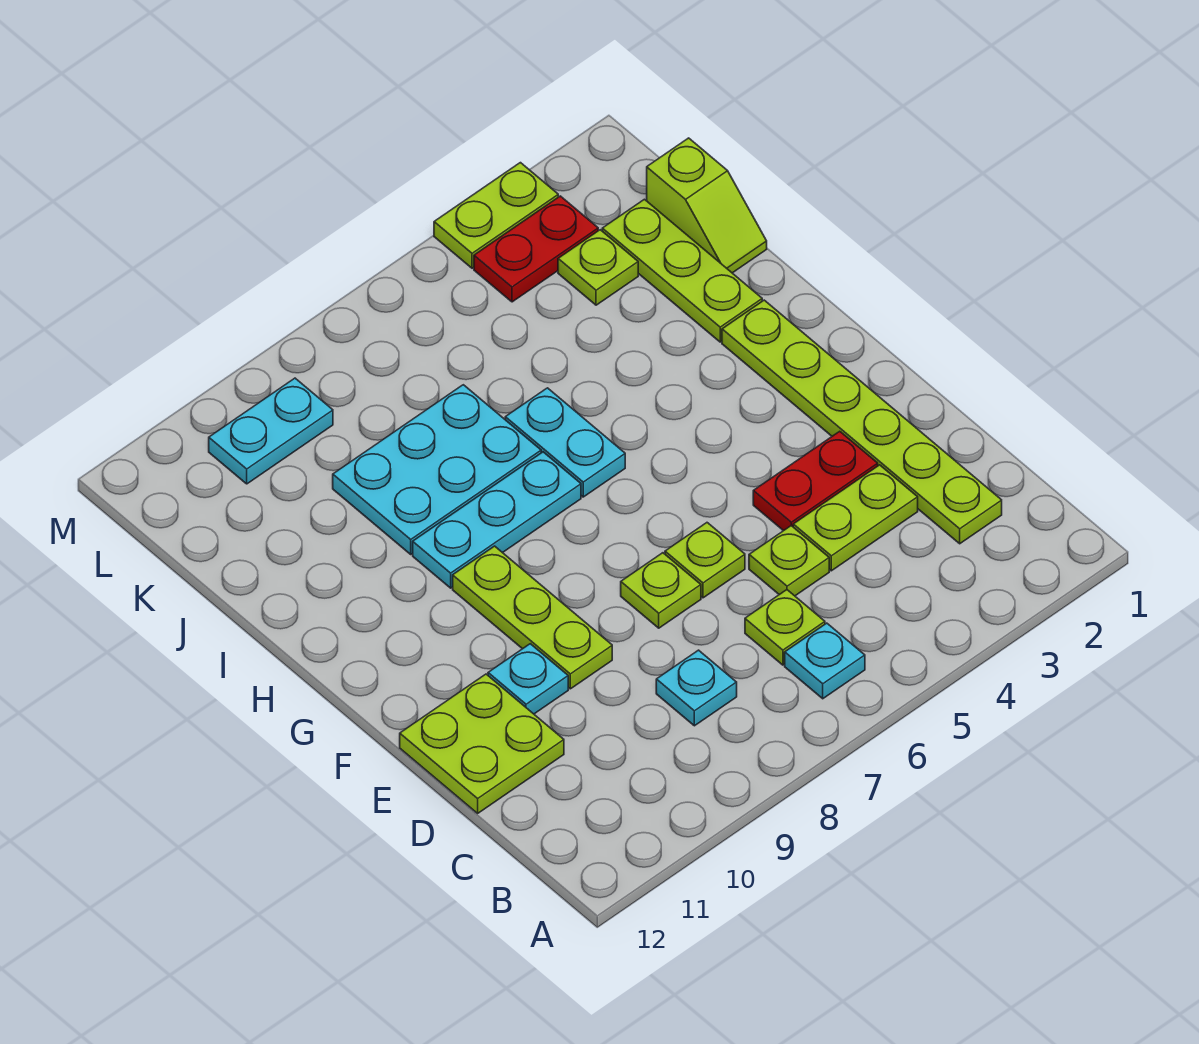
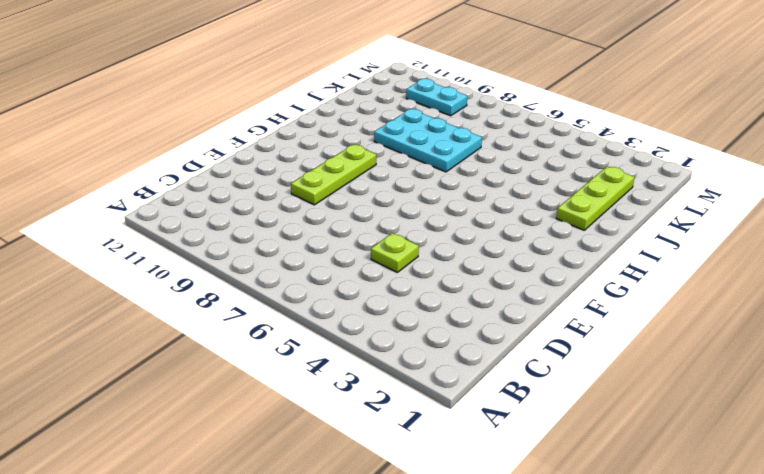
none -> cyan plate B6 level 1
none -> lime plate C2:H2 level 1
none -> lime plate C6 level 1

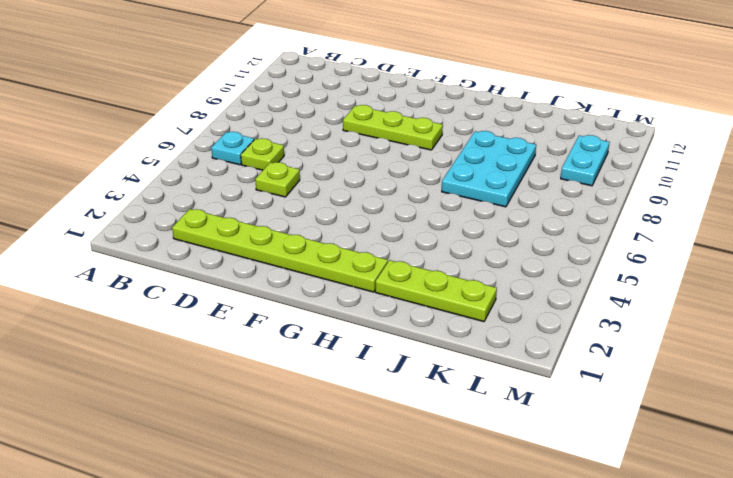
none -> cyan plate C8 level 1
none -> lime plate D3:D4 level 1
none -> lime plate D11:E12 level 1

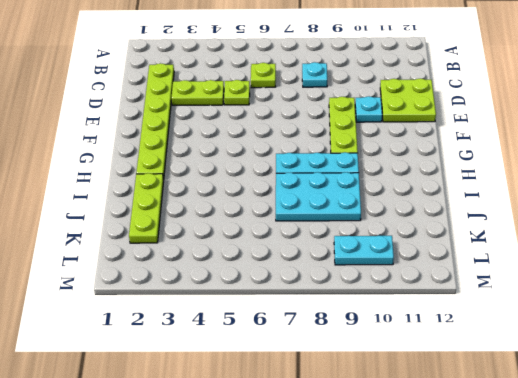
none -> cyan plate B6 level 1
none -> red plate E3:E4 level 1
none -> lime plate E6 level 1

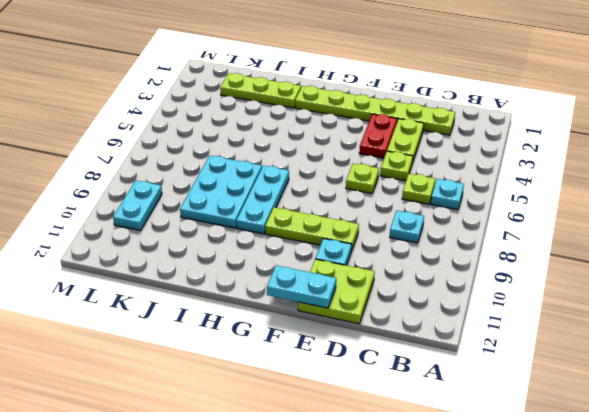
cyan plate E12:F12 level 2 -> cyan plate H6:I6 level 1
none -> lime plate E7 level 1
none -> lime slope J1:K1 level 1 top K
none -> lime plate K3 level 1

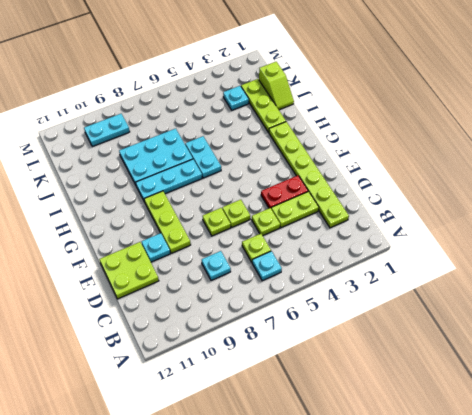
cyan plate K3 level 1 -> lime plate K3 level 1
none -> red plate L3:L4 level 1
none -> lime plate M3:M4 level 1

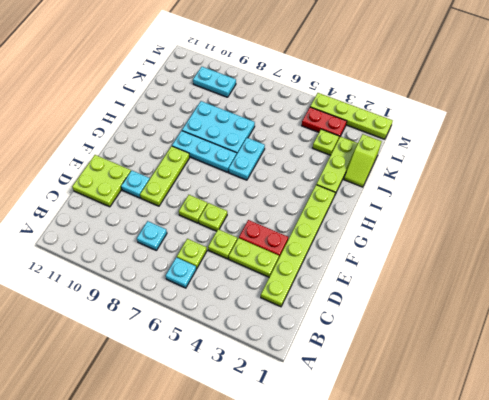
lime plate M1:M4 level 1 -> lime plate M3:M4 level 1

